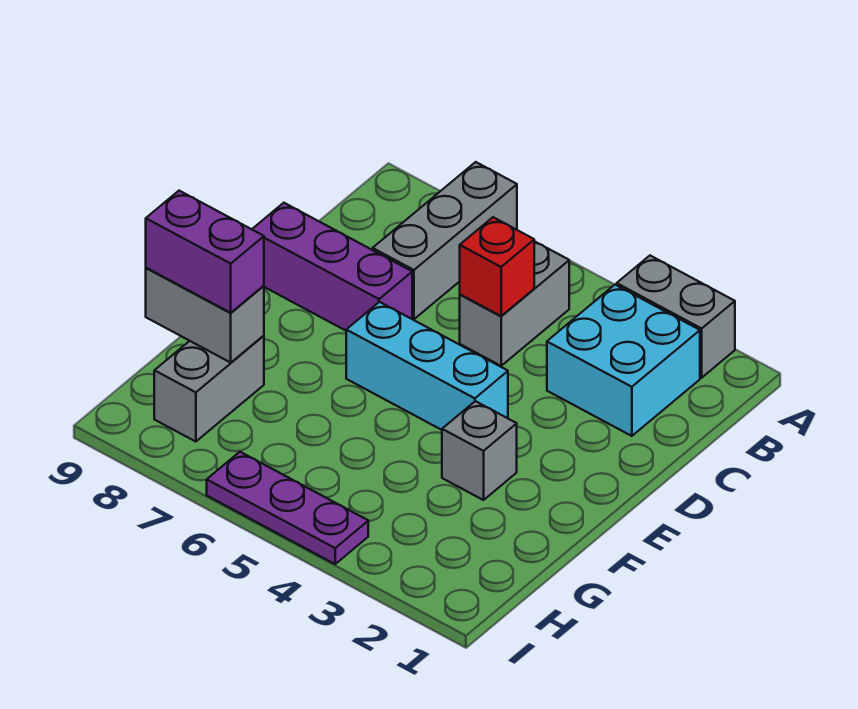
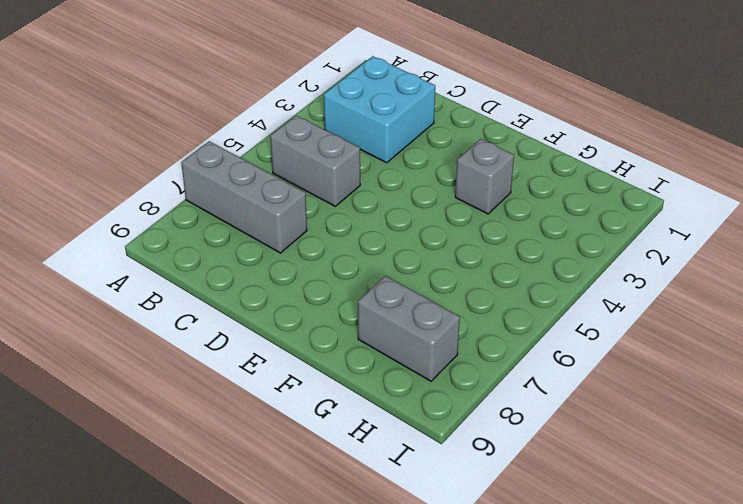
none -> grey brick A2:A3 level 1
none -> purple brick D7:D9 level 1
none -> cyan brick E4:E6 level 1

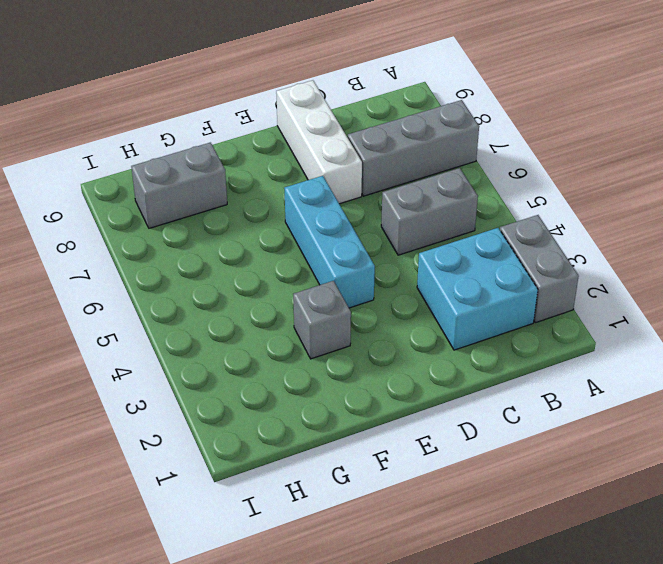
white brick D7:D9 level 1 -> purple brick D7:D9 level 1
none -> purple plate I4:I6 level 1
none -> red brick C5 level 2
none -> grey brick G8:G9 level 2

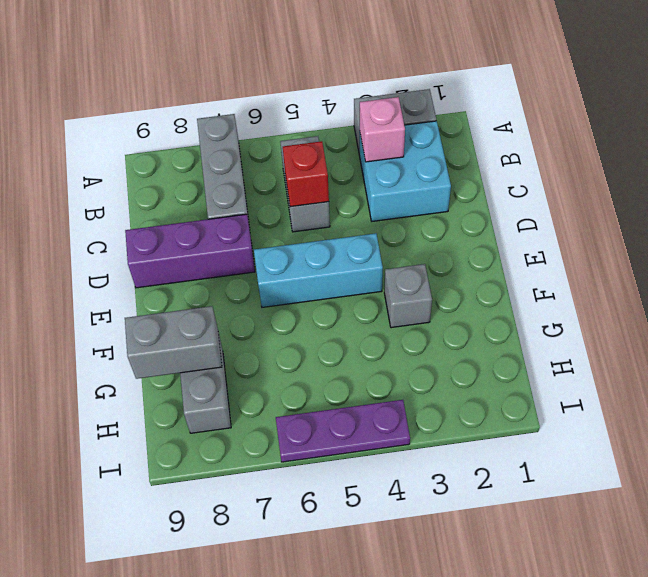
pink brick B3 level 2 -> none
none -> purple brick G8:G9 level 3

